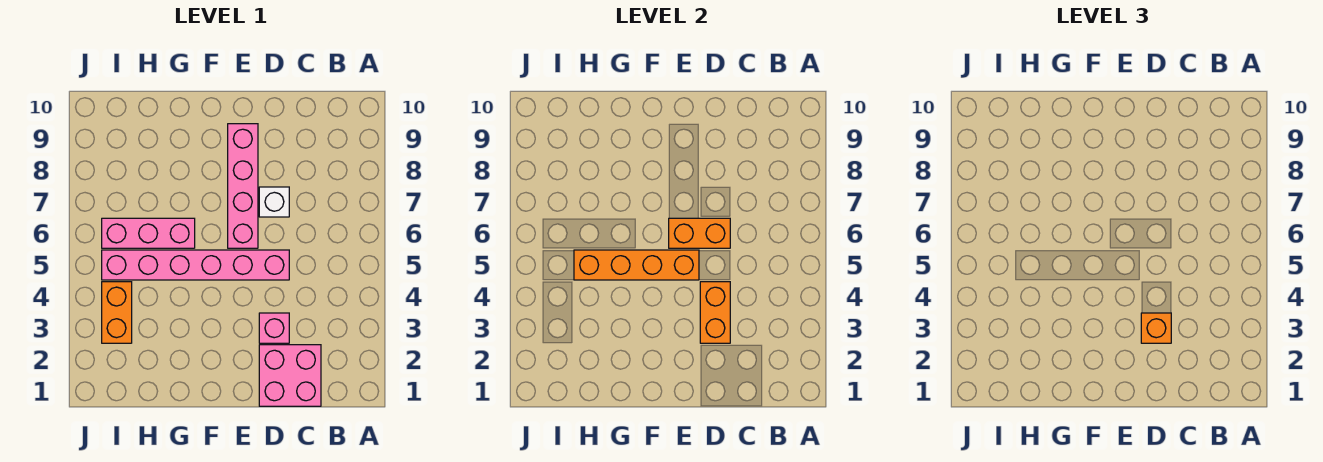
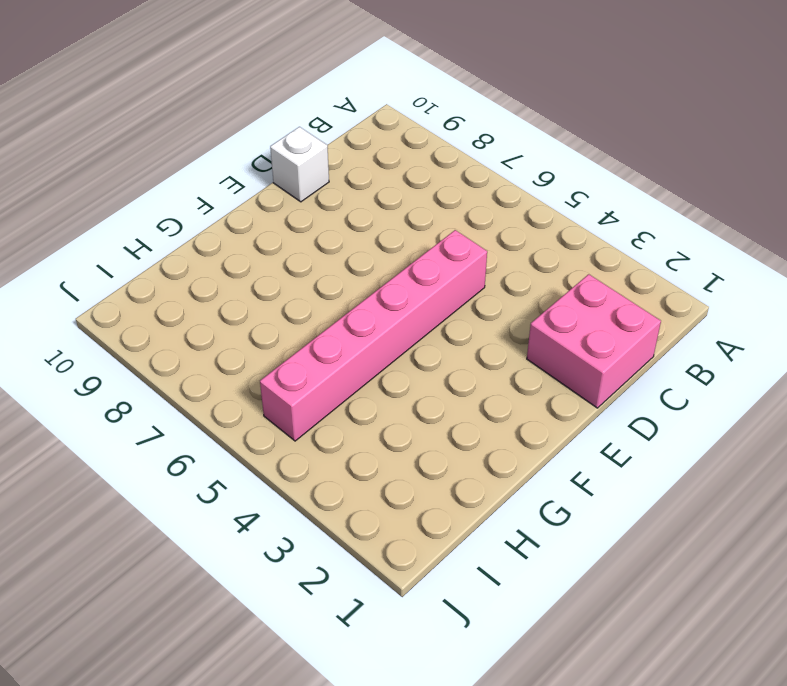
white brick D10 level 1 -> white brick D7 level 1
none -> pink brick D3 level 1
none -> pink brick E6:E9 level 1

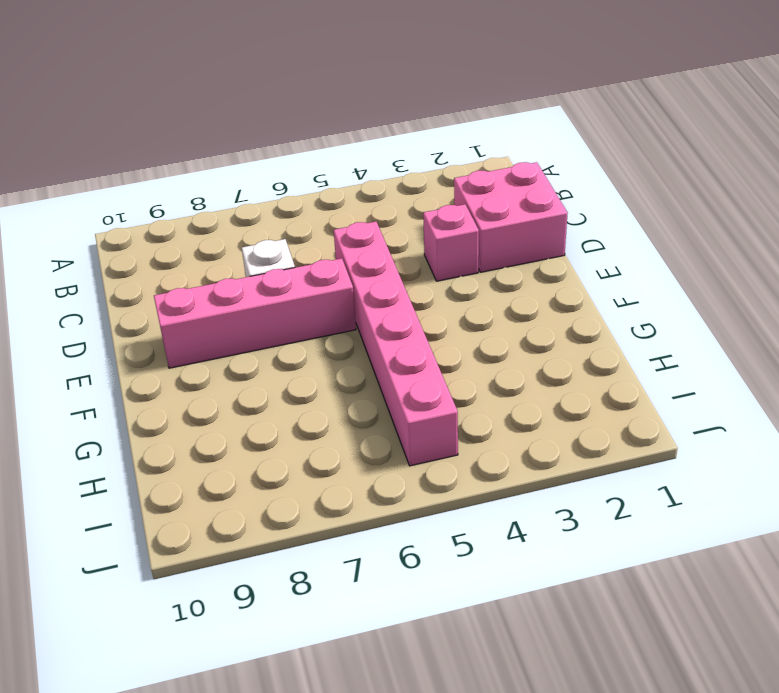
none -> pink brick G6:I6 level 1
none -> orange brick I3:I4 level 1

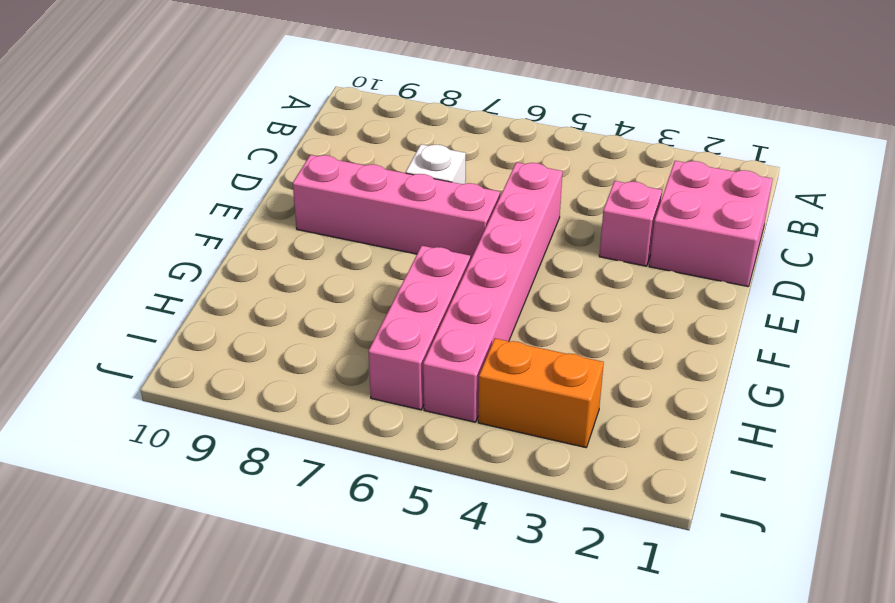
none -> orange brick D3:D4 level 2
none -> orange brick D6:E6 level 2

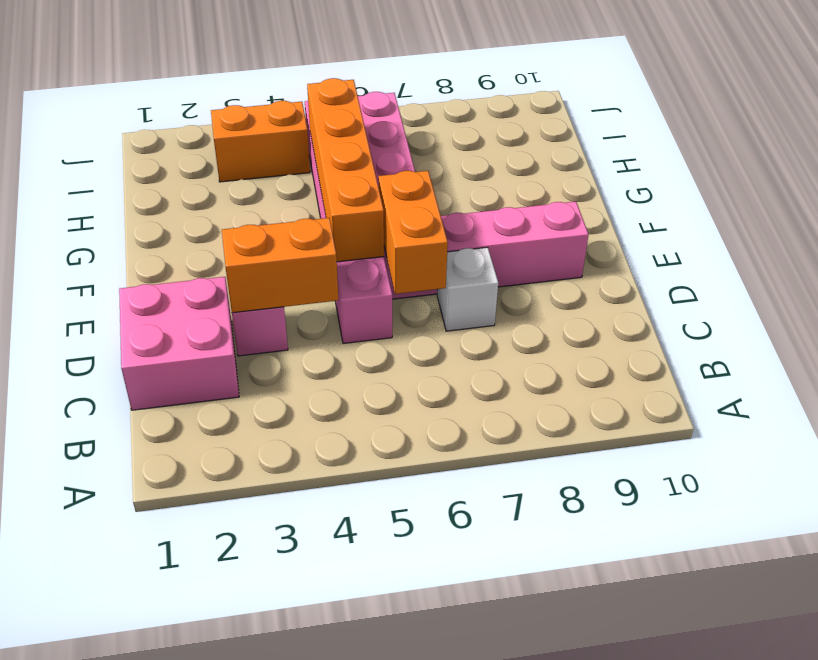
none -> orange brick D3 level 3

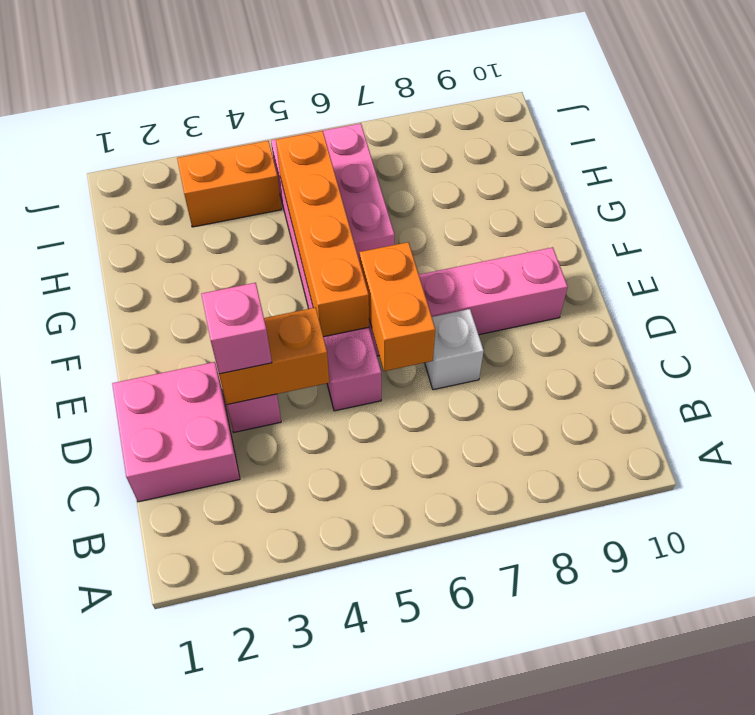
pink brick D3 level 3 -> orange brick D3 level 3

